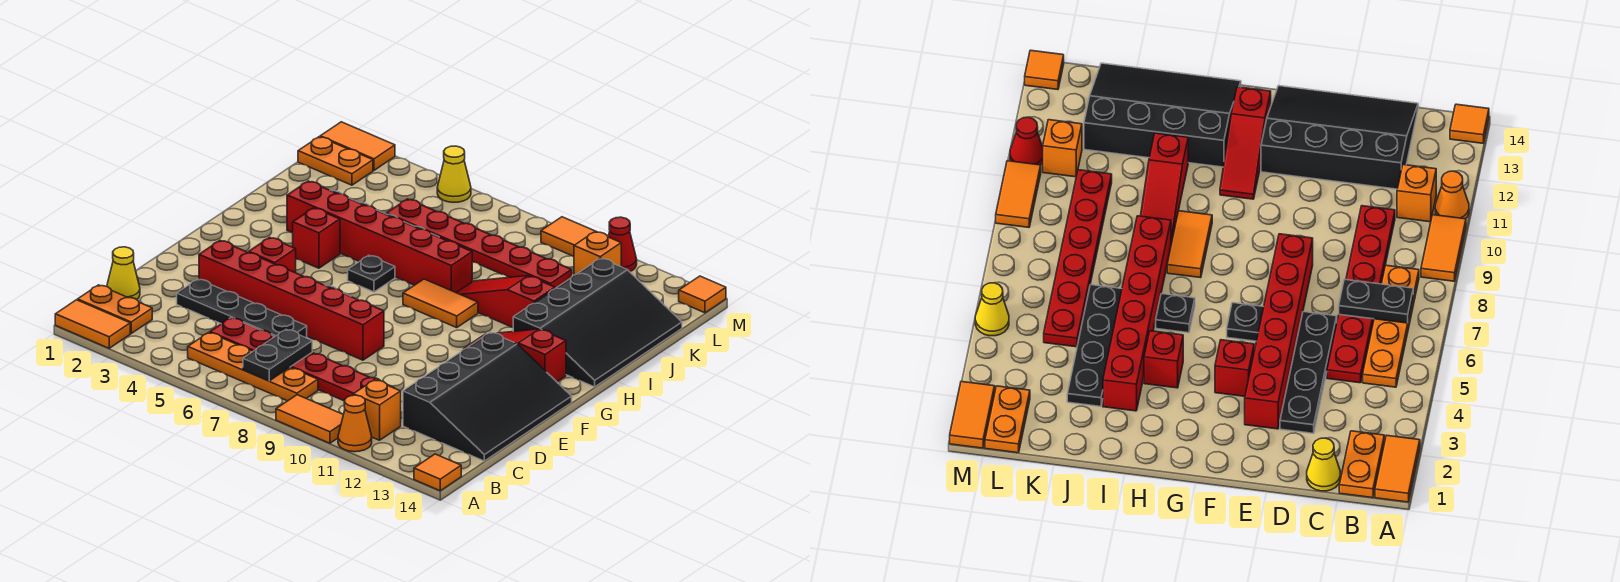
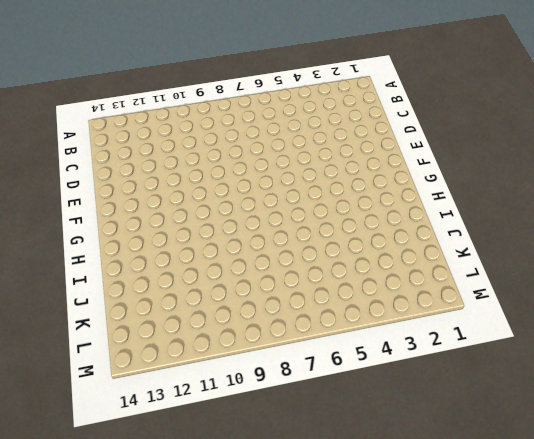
none -> orange tile A1:A2 level 1
none -> orange tile A9:A10 level 1
none -> orange cone A11 level 1
none -> orange tile A14 level 1

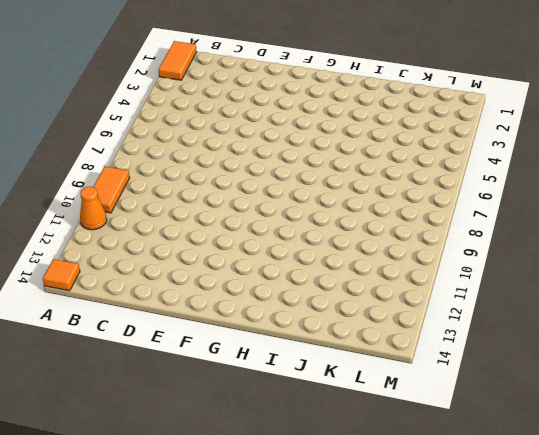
none -> orange plate B1:B2 level 1
none -> orange plate B5:B8 level 1
none -> orange brick B11 level 1
none -> yellow cone C1 level 1

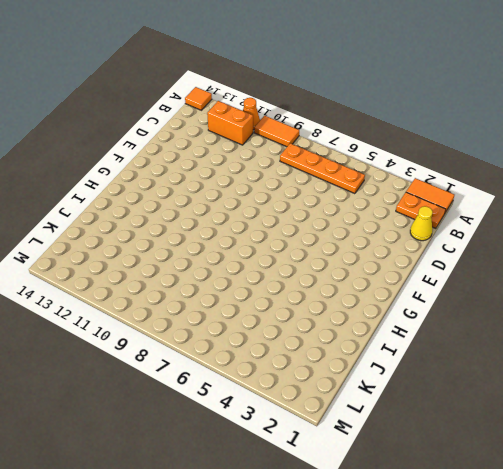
orange brick B11:B12 level 1 -> orange brick B11 level 1
none -> red plate C5:C10 level 1
none -> black slope C12:F14 level 1 top 12
none -> black plate D3:D6 level 1
none -> red brick E3:E8 level 1

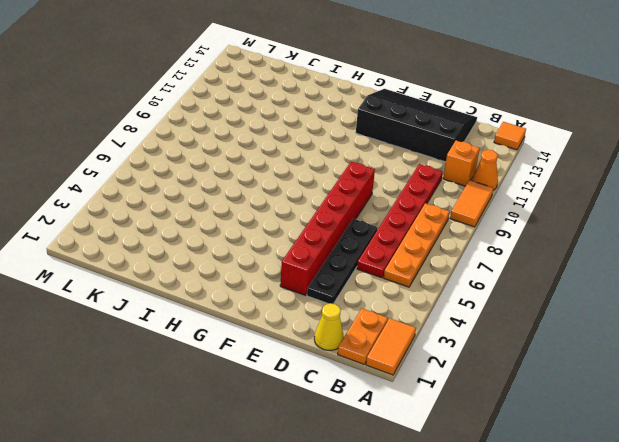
none -> red brick F4 level 1
none -> black plate F6 level 1
none -> red slope G11:G13 level 1 top 13
none -> red brick H4 level 1

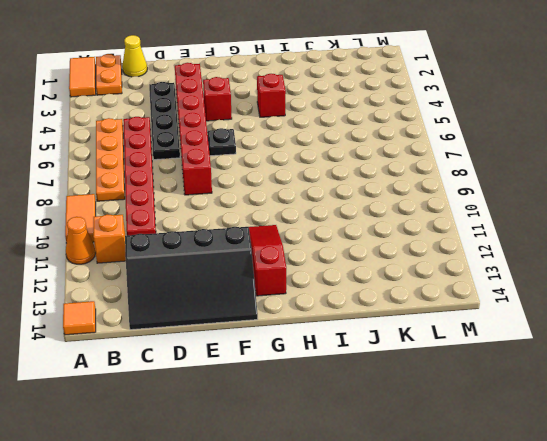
none -> black plate H6 level 1
none -> orange tile H8:H9 level 1
none -> black slope H12:K14 level 1 top 12
none -> red brick I3:I8 level 1

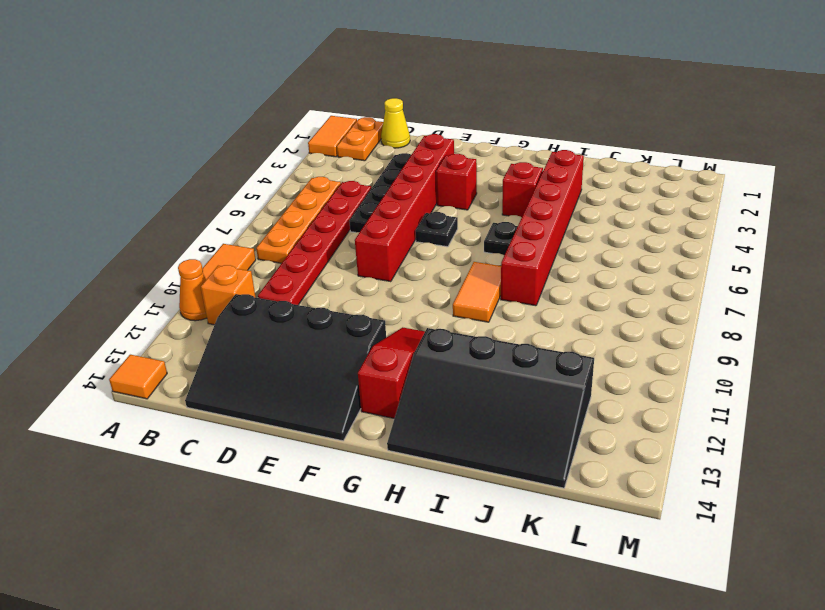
none -> red slope I9:I11 level 1 top 11
none -> black plate J3:J6 level 1
none -> red plate K5:K10 level 1
none -> orange plate L1:L2 level 1

